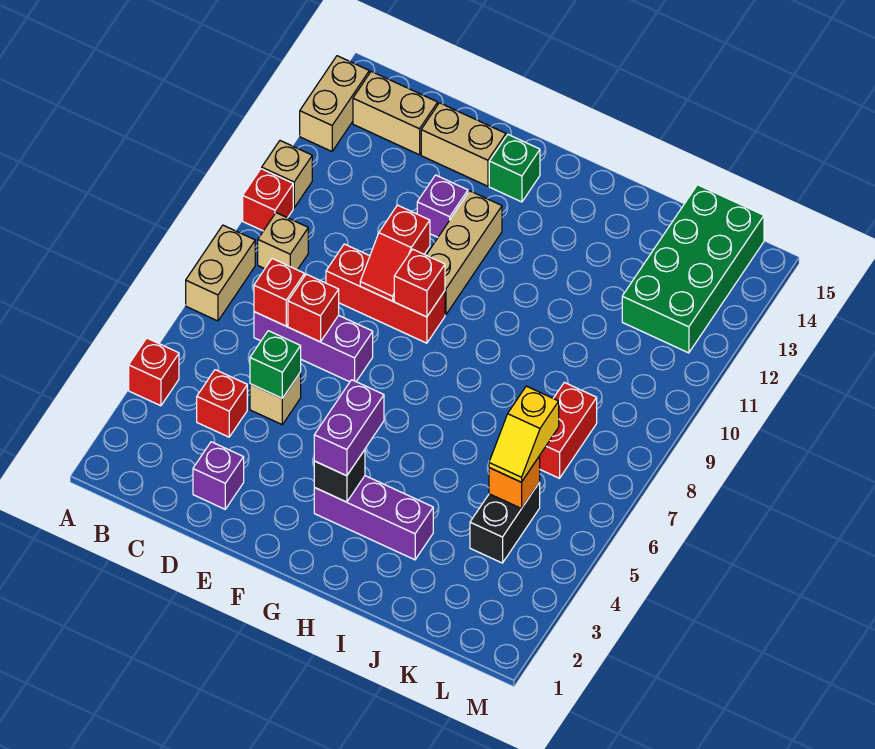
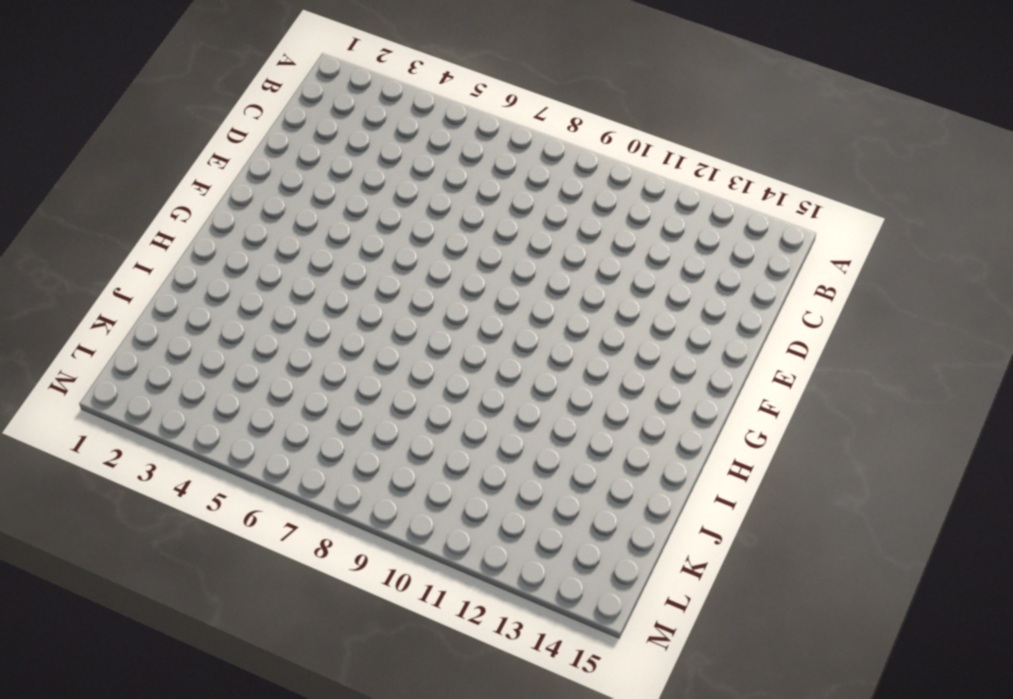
none -> red brick A4 level 1
none -> tan brick A7:A8 level 1
none -> red brick A10 level 1

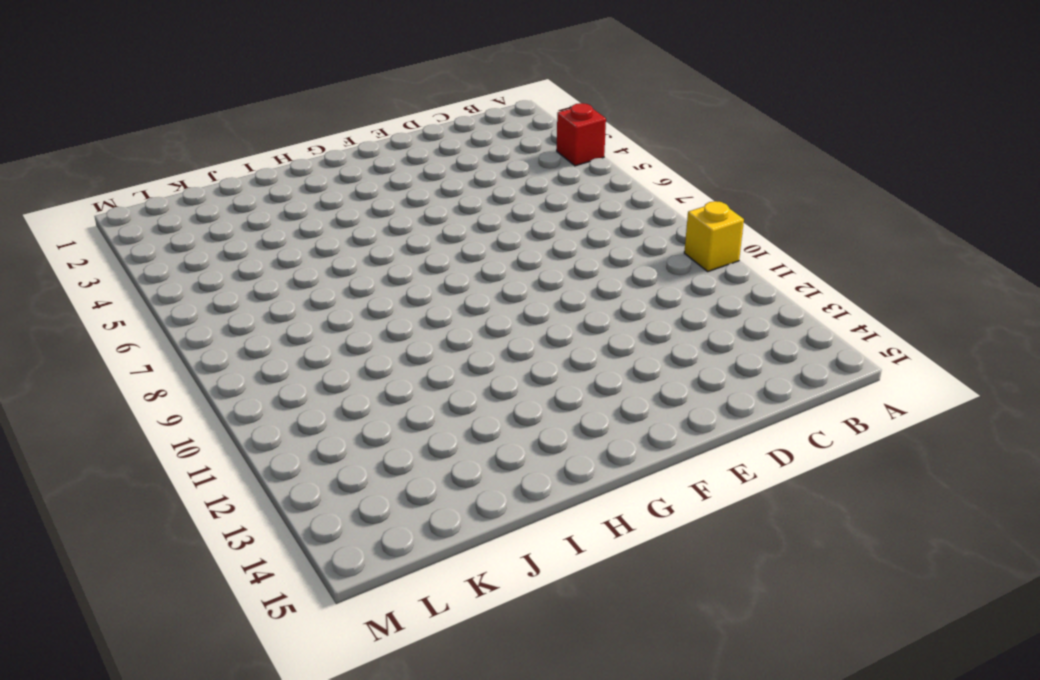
yellow brick A10 level 1 -> red brick A10 level 1
none -> tan brick A7:A8 level 1
none -> tan brick A11 level 1
none -> tan brick A13:A14 level 1

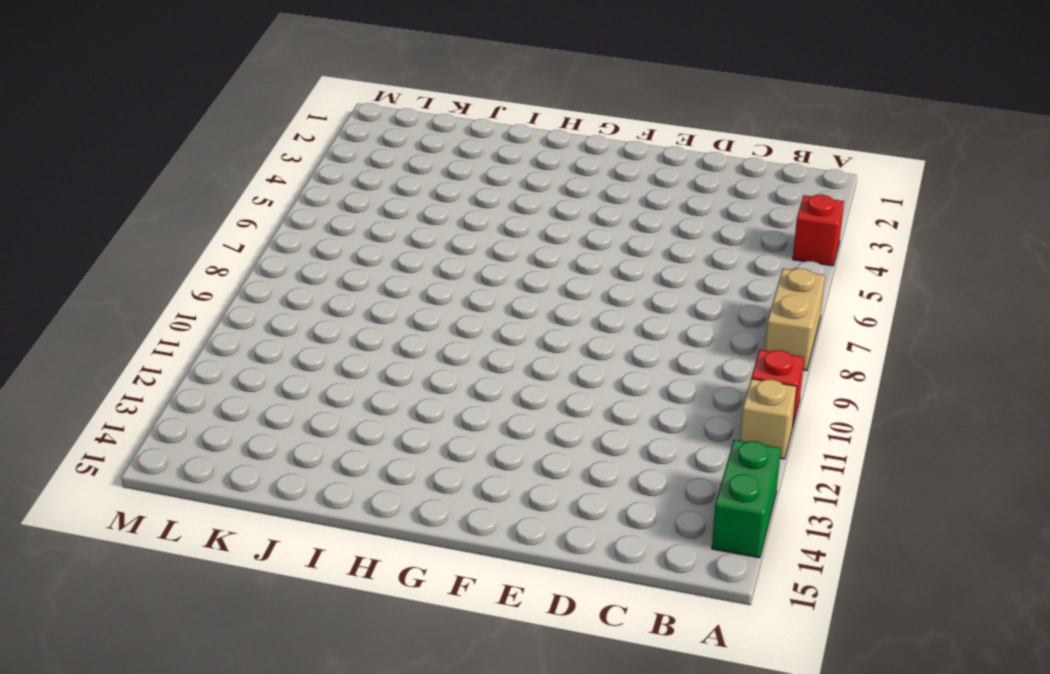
green brick A13:A14 level 1 -> tan brick A13:A14 level 1
none -> tan brick B9 level 1
none -> tan brick B14:C14 level 1
none -> red brick C4 level 1

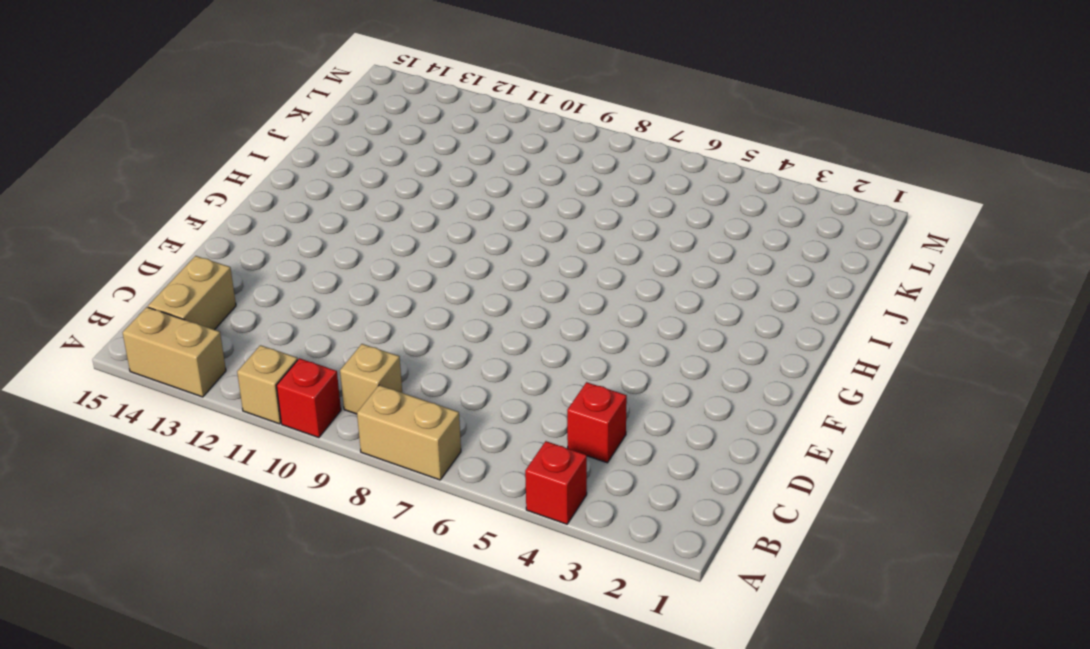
none -> purple brick C7:E7 level 1
none -> purple brick D2 level 1
none -> tan brick D5 level 1

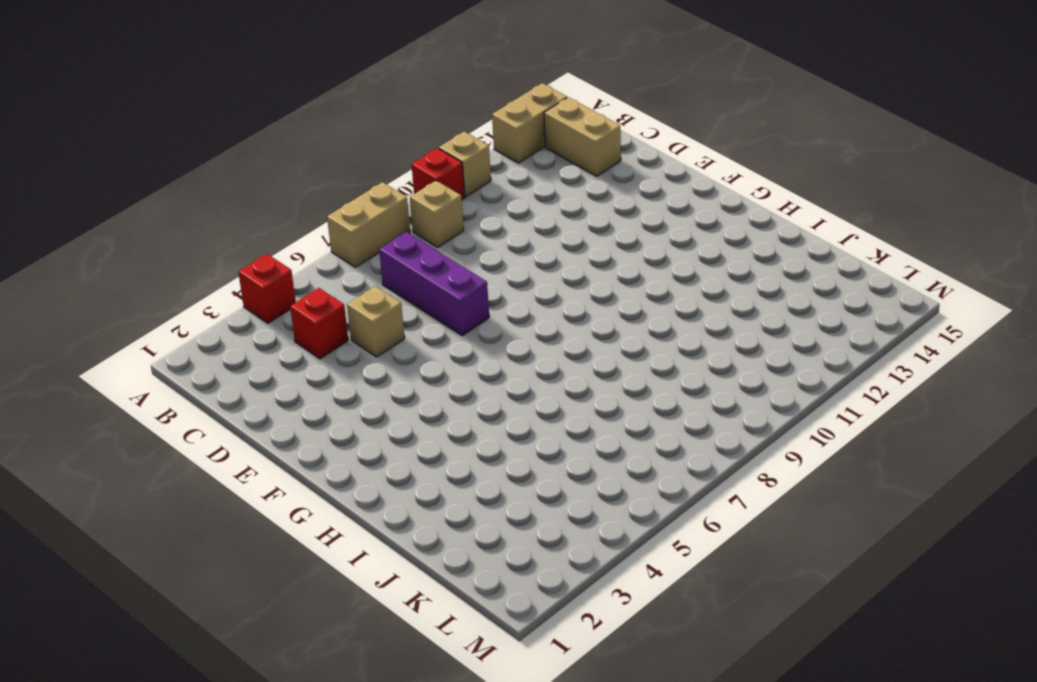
none -> purple brick D2 level 1
none -> red brick D9:F9 level 1
none -> tan brick D14:E14 level 1

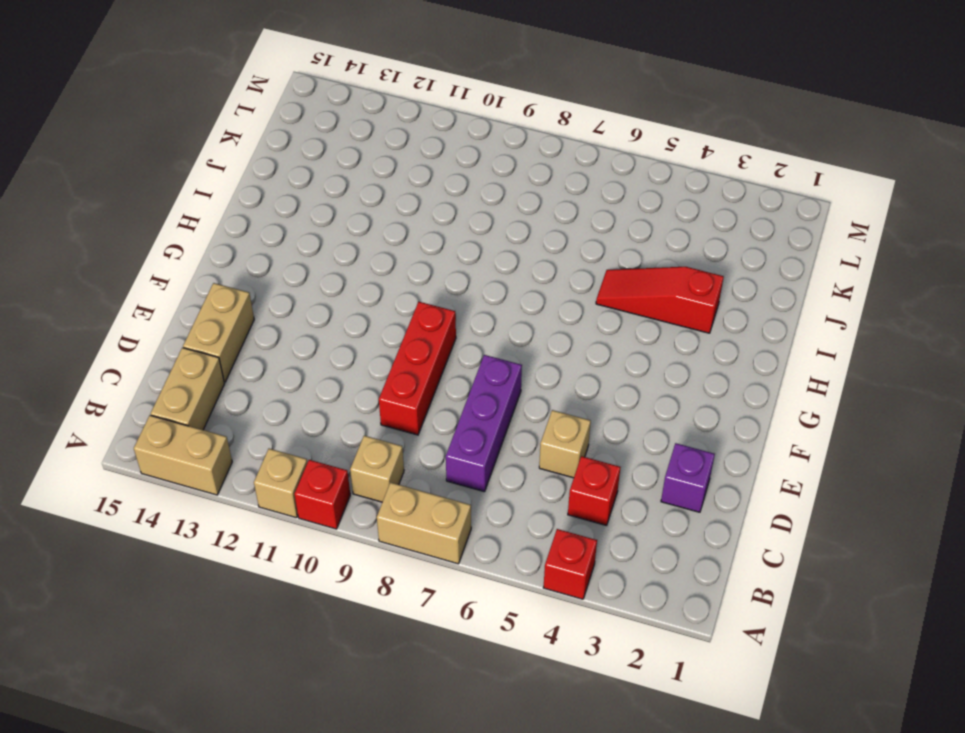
red slope I3:I5 level 1 top 3 -> purple brick G3:I3 level 1
none -> purple brick E12 level 1
none -> tan brick F10:F12 level 1
none -> green brick F14 level 1

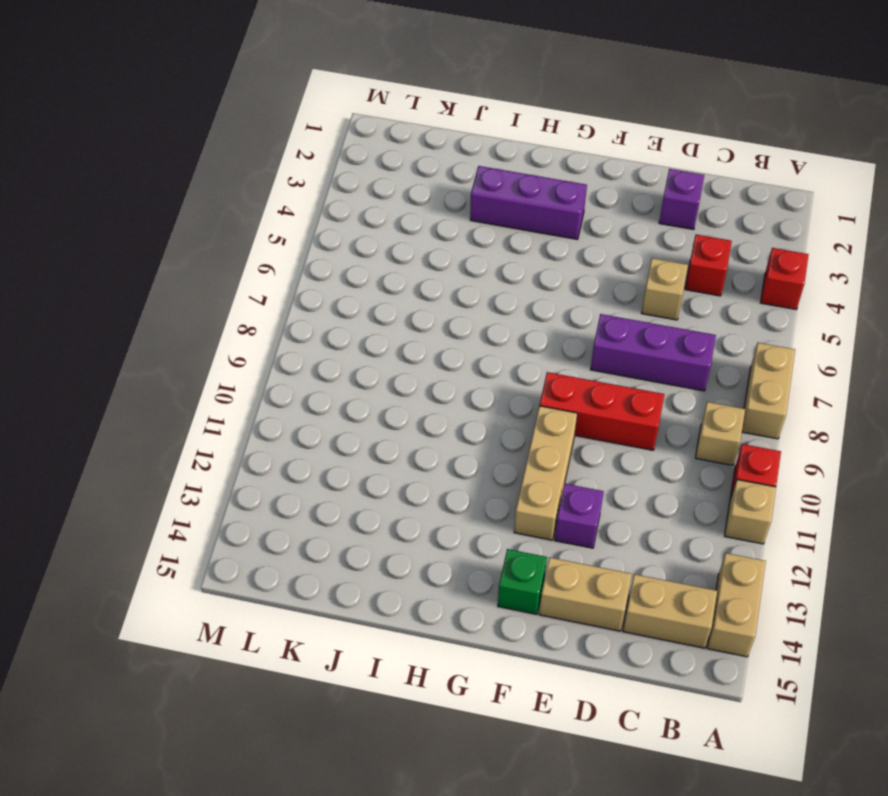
none -> black brick K4:K5 level 1
none -> red brick K7:K8 level 1
none -> green brick K12:L15 level 1

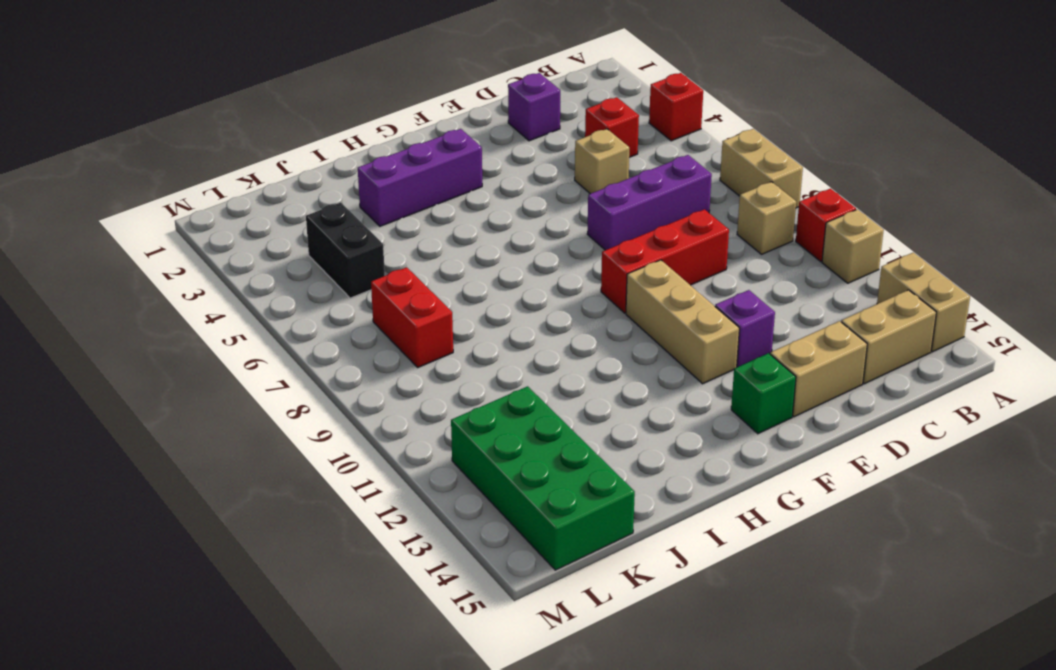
none -> red brick C7 level 2
none -> green brick D5 level 2
none -> red brick D7 level 2

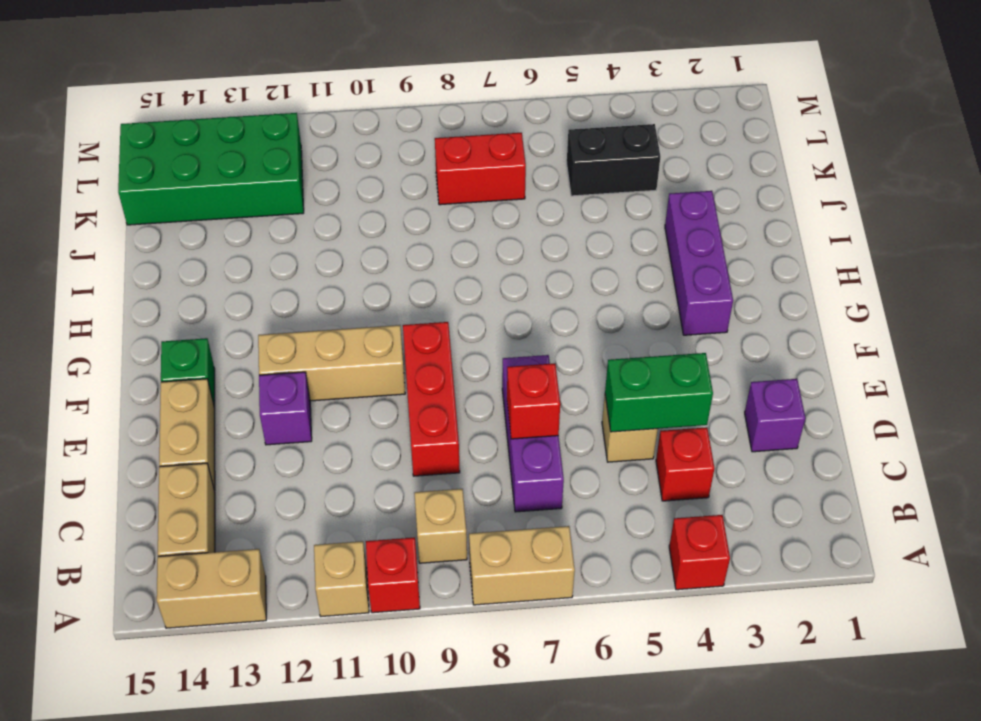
green brick D4:D5 level 2 -> green brick D5 level 2
none -> red brick C7 level 2
none -> red slope E9:E10 level 2 top 10
none -> red brick F9 level 2

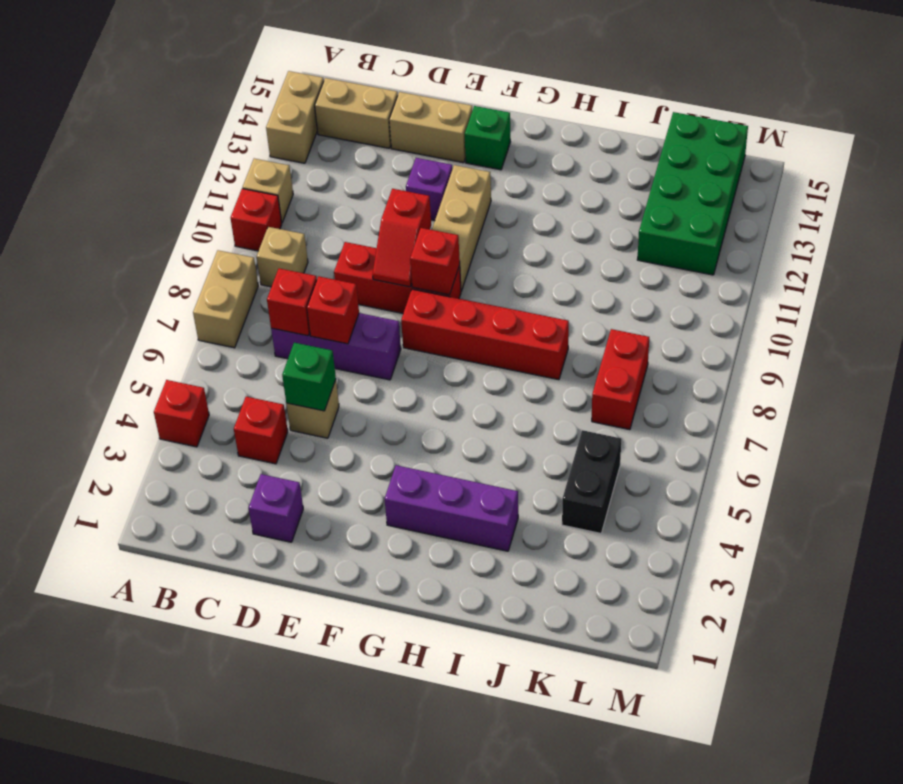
red brick F8:I8 level 1 -> none
none -> black brick G3 level 2
none -> orange brick K5 level 2
none -> purple brick G3:G4 level 3

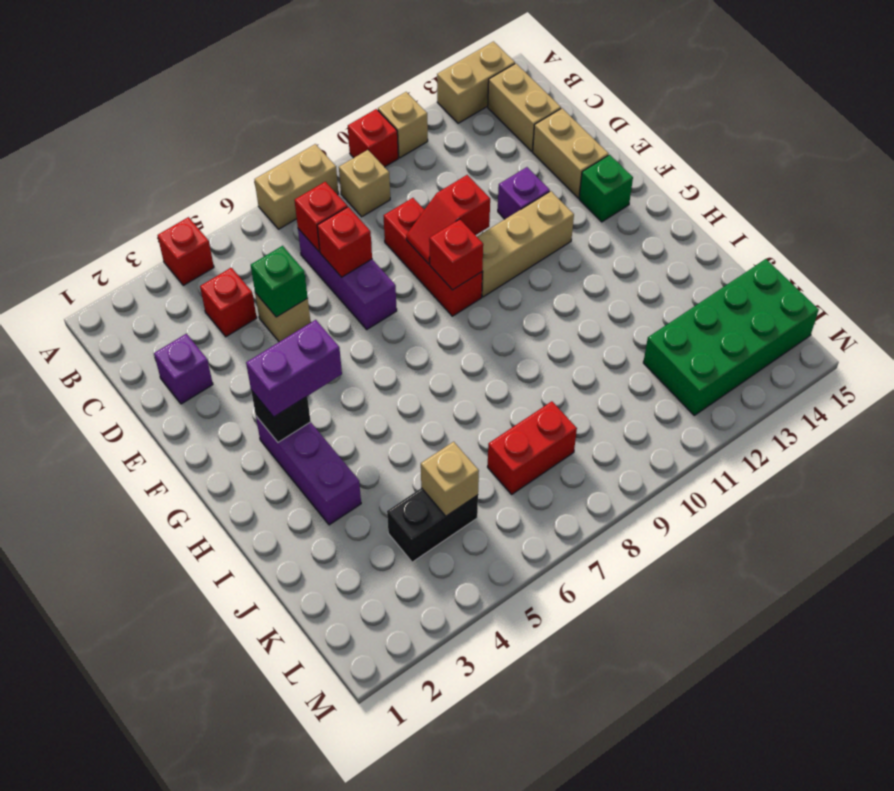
tan brick K5 level 2 -> orange brick K5 level 2
none -> yellow slope K5:K6 level 3 top 6

